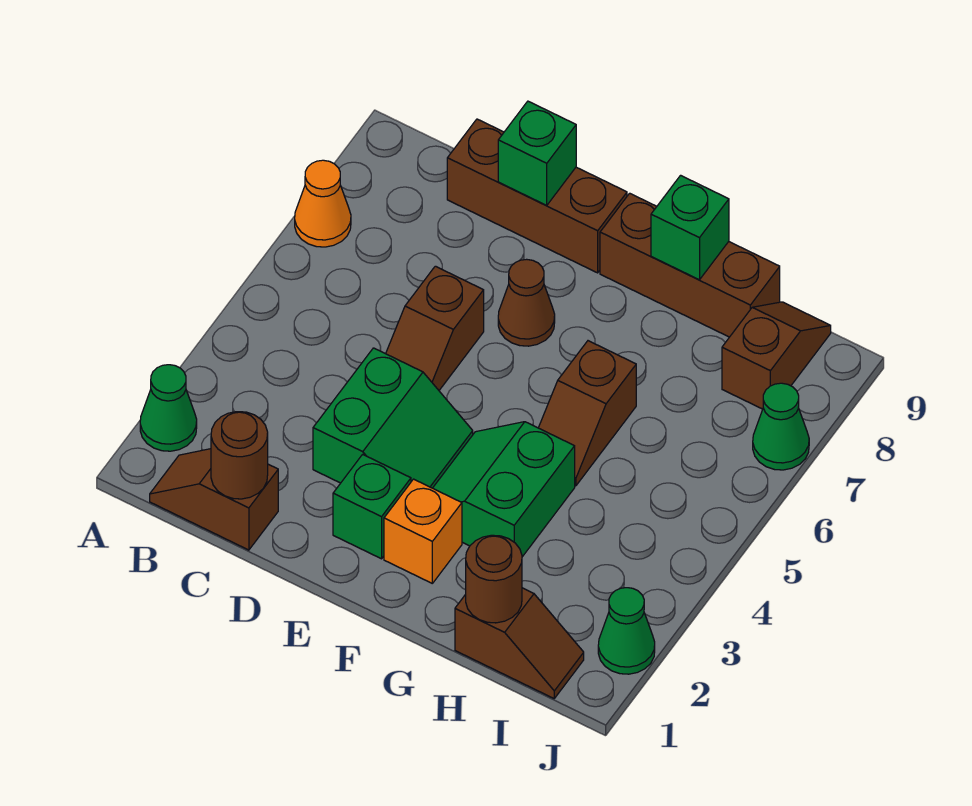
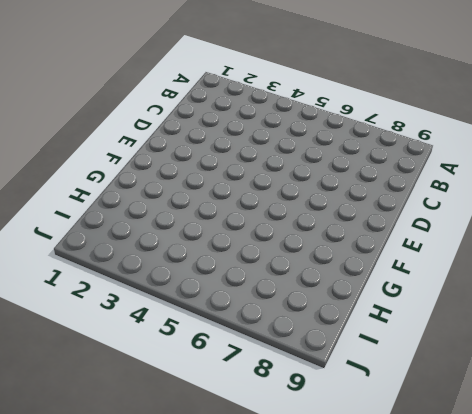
none -> green cone A2 level 1
none -> orange cone A7 level 1
none -> brown slope B1:C1 level 1 top C

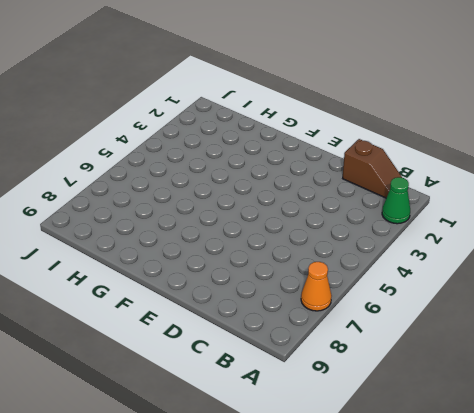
none -> brown brick C9:E9 level 1
none -> green slope D3:E4 level 1 top D
none -> brown slope D5:D6 level 1 top 6

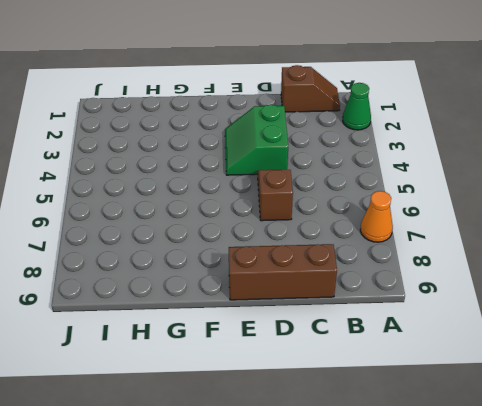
none -> green brick E2 level 1
none -> brown cone E7 level 1
none -> orange brick F2 level 1

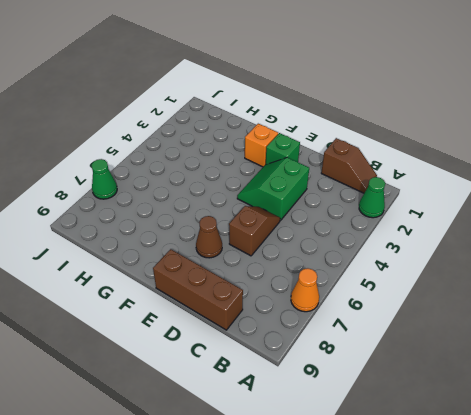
none -> green slope F3:G4 level 1 top G
none -> brown brick F9:H9 level 1
none -> brown slope G5:G6 level 1 top 6

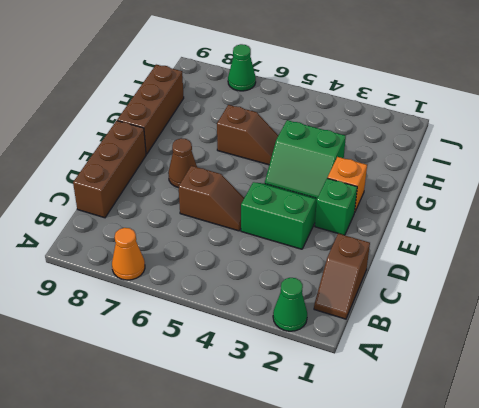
none -> brown slope H1:I1 level 1 top H
none -> brown slope I8:I9 level 1 top 8
none -> green cone J2 level 1

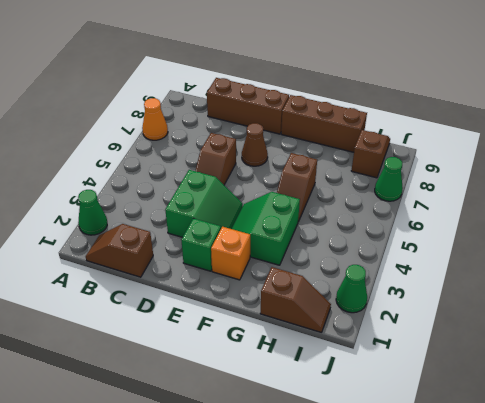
none -> brown round brick C1 level 2
none -> green brick D9 level 2
none -> green brick G9 level 2

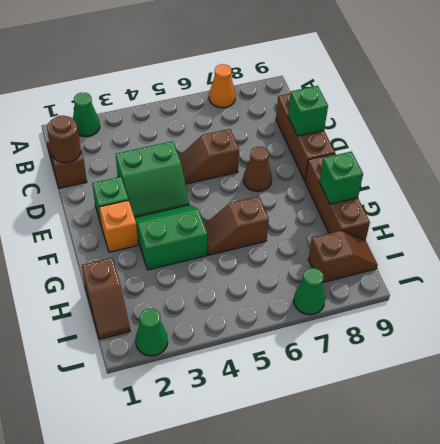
none -> brown round brick H1 level 2

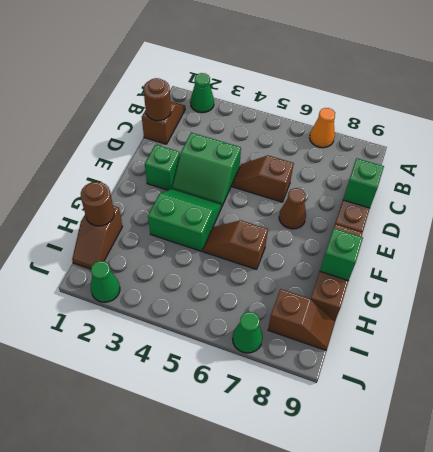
none -> orange brick F2 level 1

